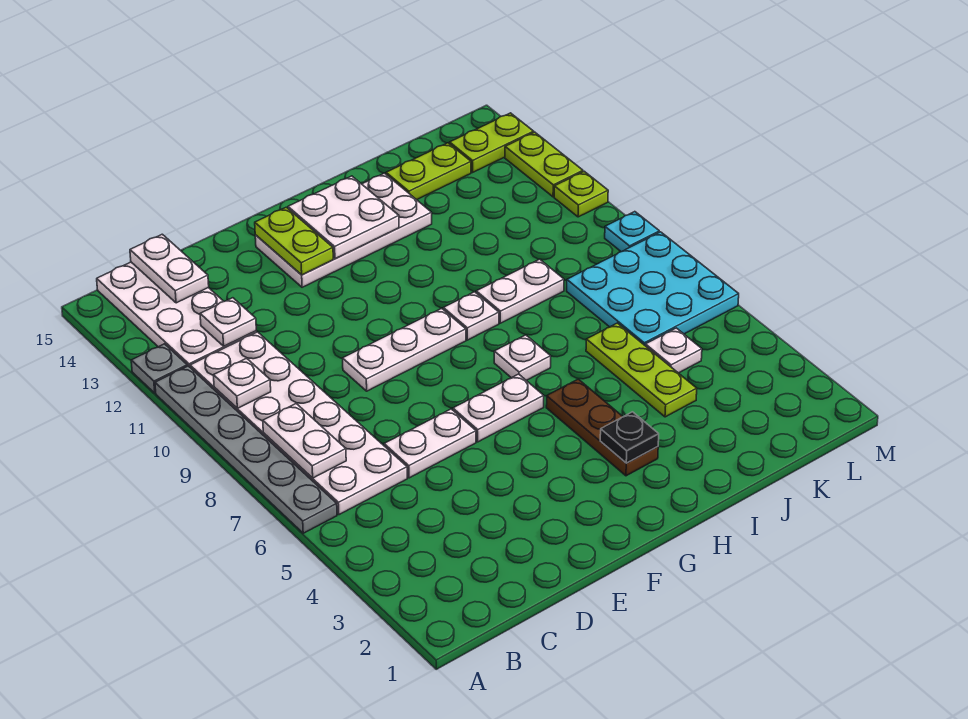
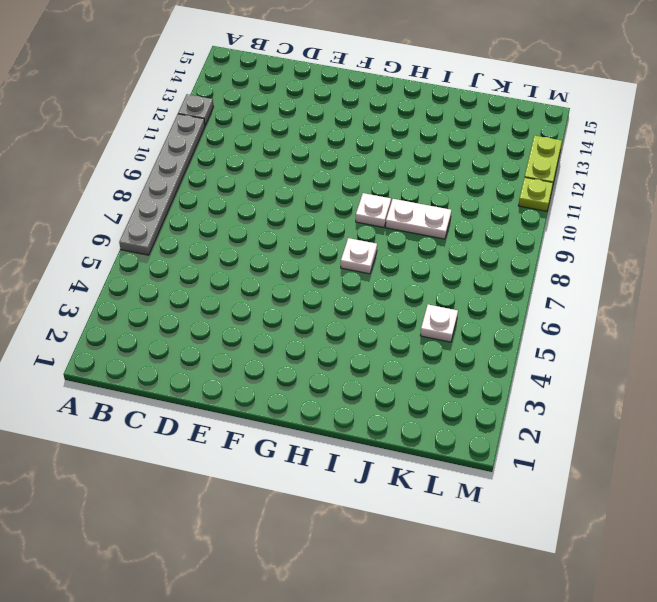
none -> white plate B6:C11 level 1
none -> white plate B12:C15 level 1
none -> white plate D6:E6 level 1

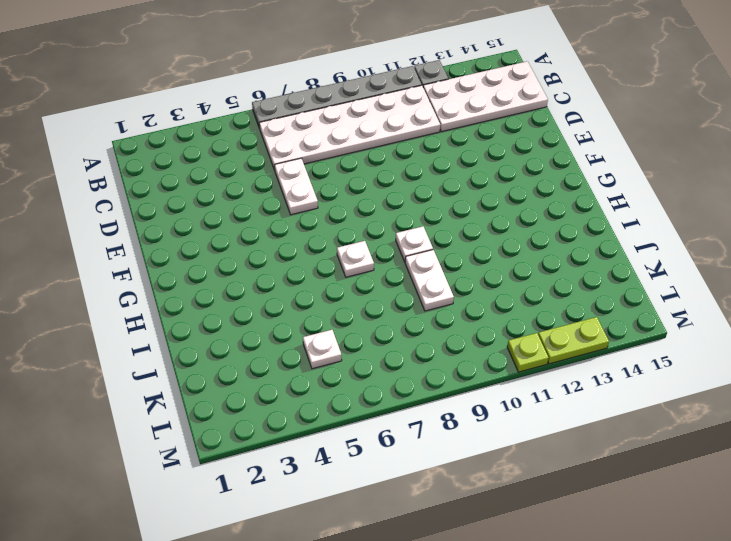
none -> white plate E9:G9 level 1
none -> white plate F6:G6 level 1
none -> white plate F13:I14 level 1

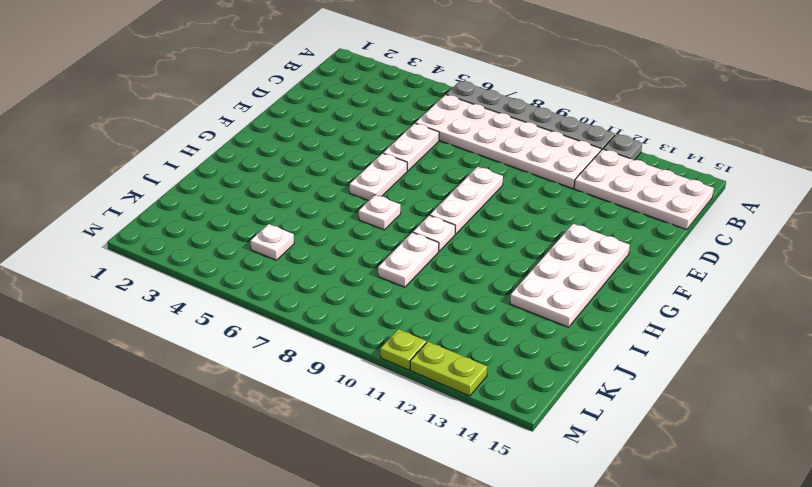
none -> brown plate H3:H5 level 1
none -> lime plate J4:J6 level 1
none -> lime plate J14:K14 level 1

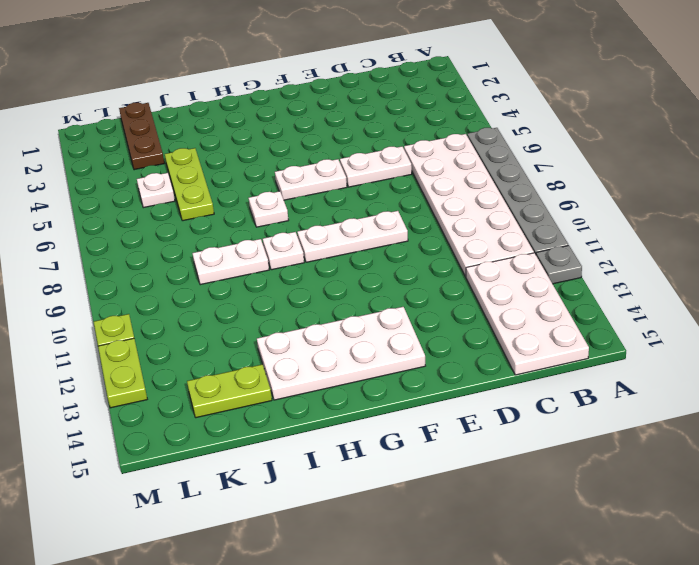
brown plate K1:K3 level 1 -> brown plate H3:H5 level 1
none -> cyan plate K6:M8 level 1
none -> lime plate L14:M14 level 1
none -> cyan plate M9 level 1

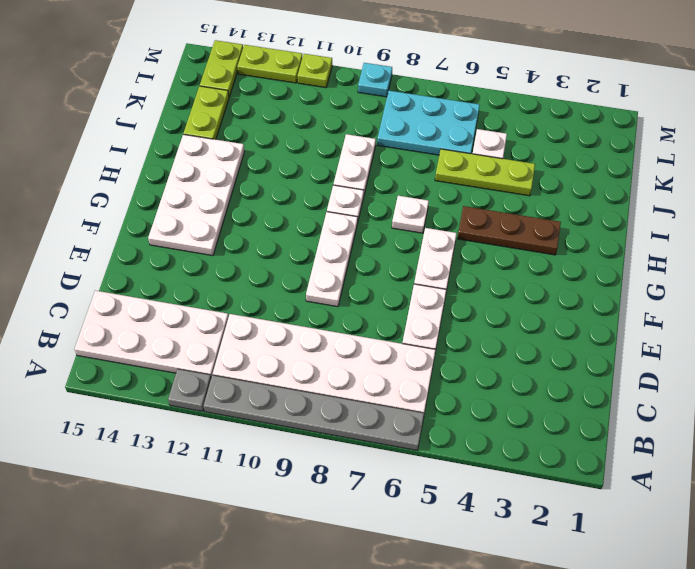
cyan plate K6:L8 level 1 -> cyan plate K6:M8 level 1
none -> white plate B7:B8 level 2
none -> white plate B10 level 2
none -> white plate C12 level 2

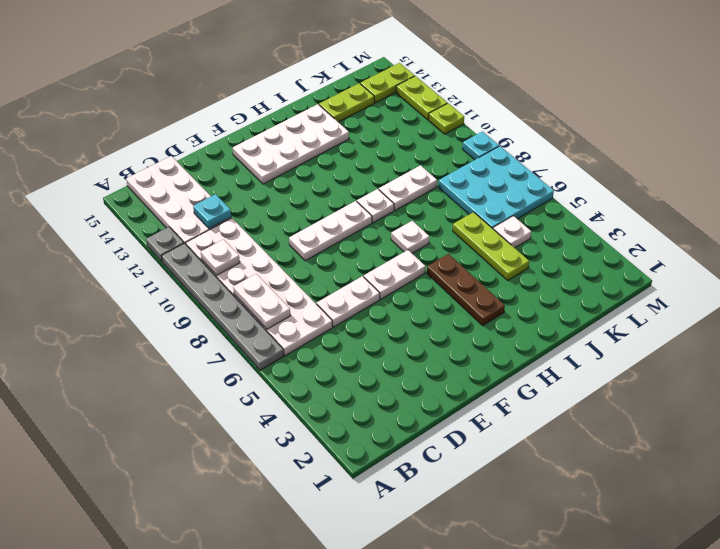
cyan plate C12 level 2 -> white plate C12 level 2
none -> white plate C14:C15 level 2
none -> lime plate F13:F14 level 2
none -> white plate G13:H14 level 2

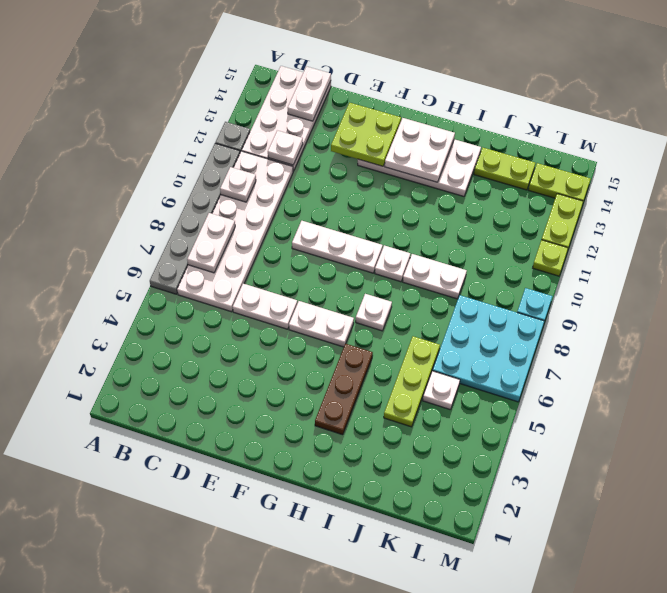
lime plate E13:F14 level 2 -> lime plate F13:F14 level 2
none -> black plate H3 level 2

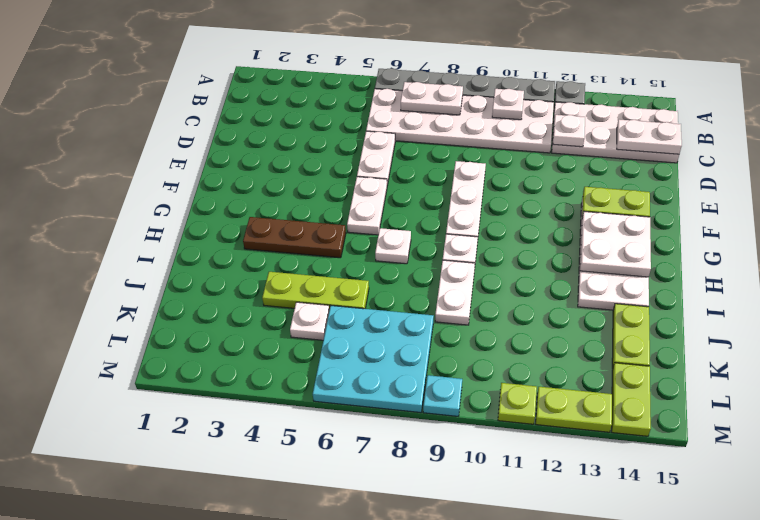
none -> black plate H3 level 2

